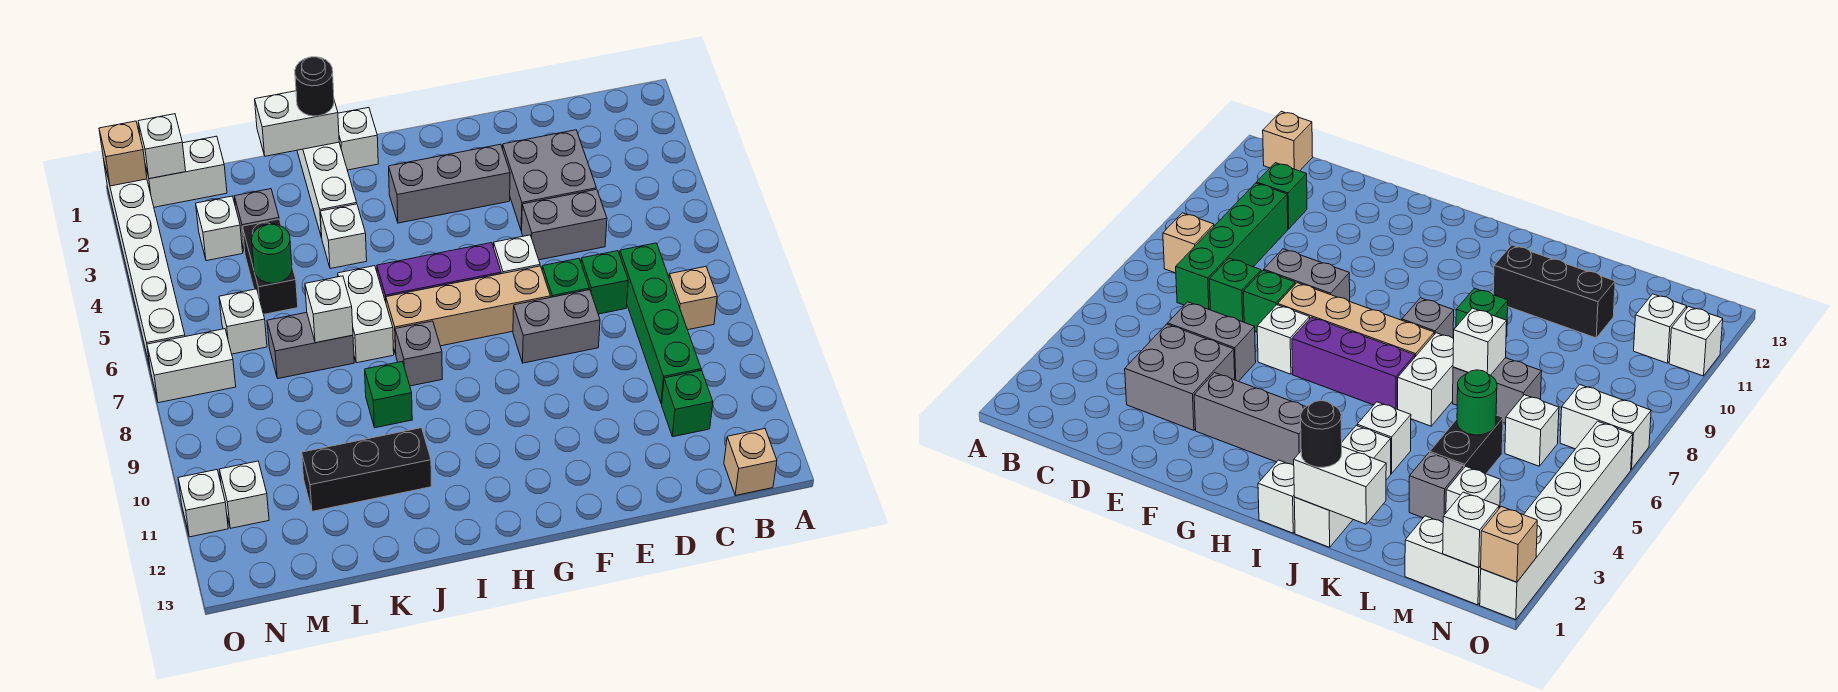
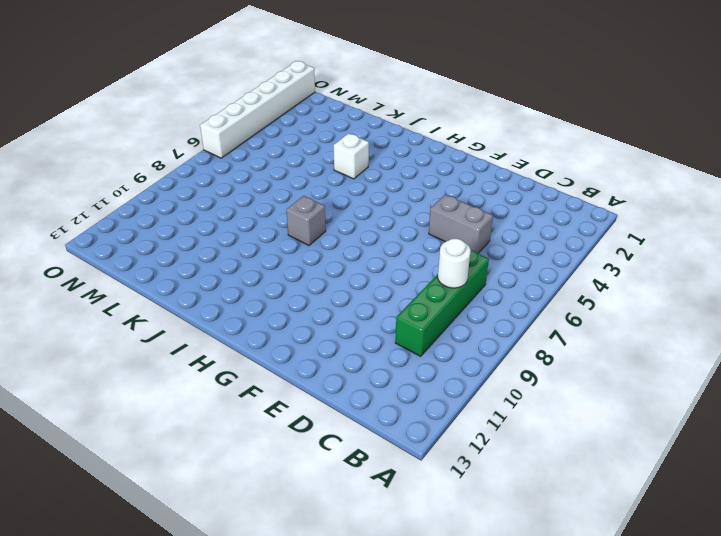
white round brick C8 level 2 -> none
none -> tan brick B8 level 1
none -> tan brick B13 level 1
none -> green brick C11 level 1
none -> grey brick D3:E4 level 1

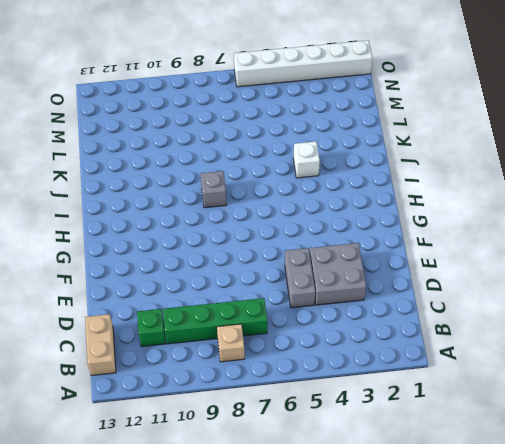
tan brick B13:C13 level 1 -> tan brick B13 level 1
none -> green brick D7 level 1
none -> green brick E7 level 1
none -> grey brick E8:F8 level 1
none -> grey brick F3:H3 level 1

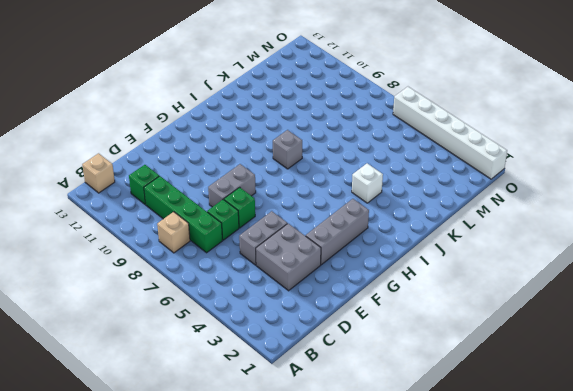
none -> white brick F6 level 1
none -> tan brick F7:I7 level 1
none -> purple brick G6:I6 level 1
none -> white brick I1 level 1

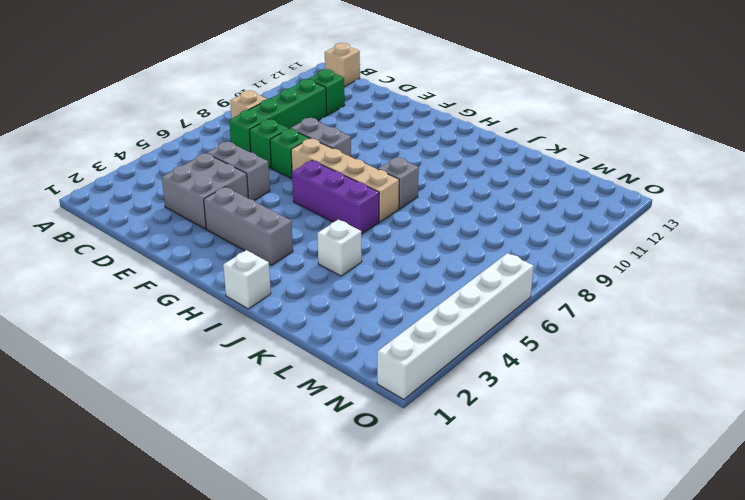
none -> white brick F6 level 1
none -> white brick J1:J3 level 1
none -> white brick J6:J7 level 1
none -> green brick J9 level 1

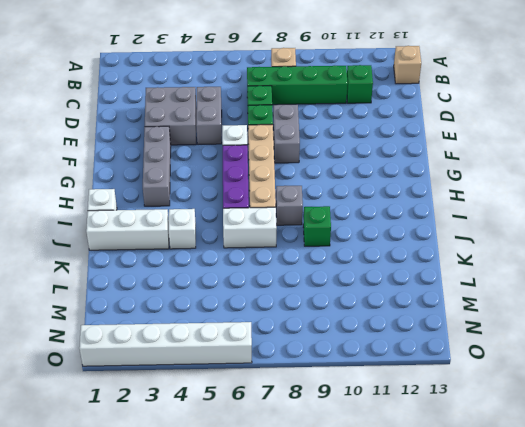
none -> black brick J11:L11 level 1
none -> grey brick K7:L7 level 1
none -> grey brick L3 level 1
none -> black brick L4:L5 level 1

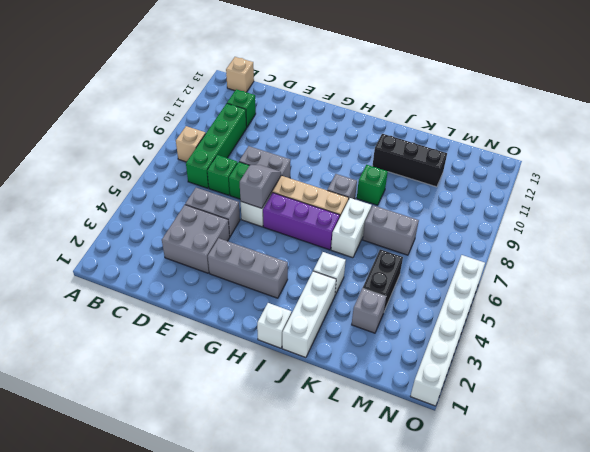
grey slope F6:F7 level 2 top 6 -> none
none -> white brick M1:N1 level 1
none -> white brick M3 level 1
none -> white brick M6 level 1
none -> white brick N7:O7 level 1

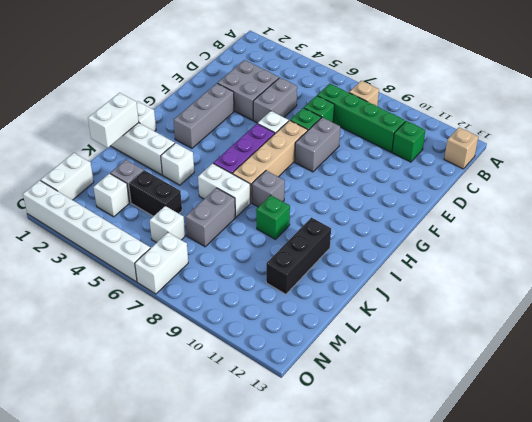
none -> white brick N11 level 1
none -> white brick O11 level 1
none -> white brick K7 level 2
none -> green round brick L5 level 2

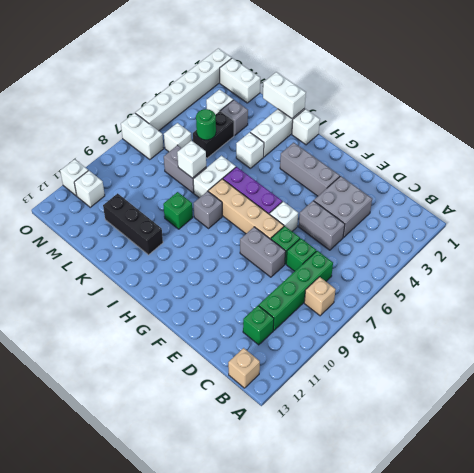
none -> white brick N1 level 2
none -> tan brick O1 level 2
none -> black round brick J1 level 3

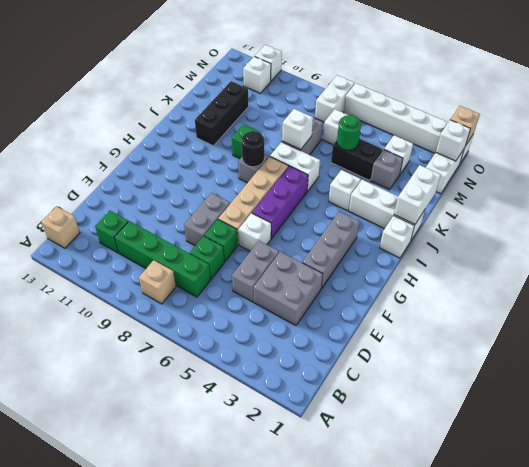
black round brick I8 level 2 -> black round brick J1 level 3

